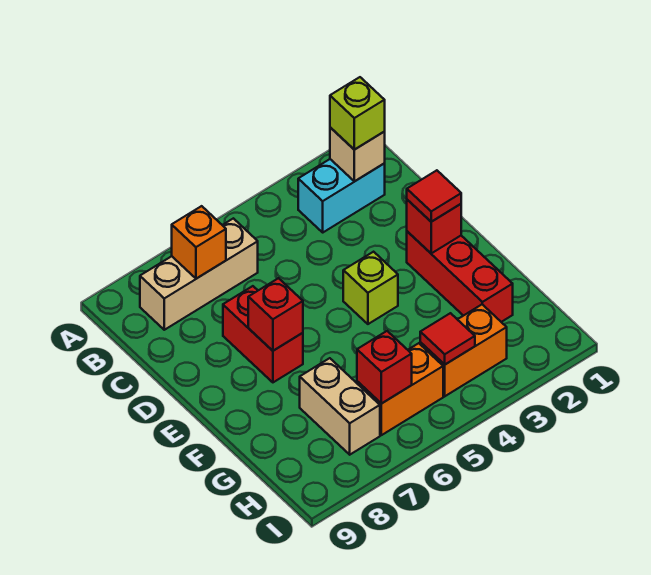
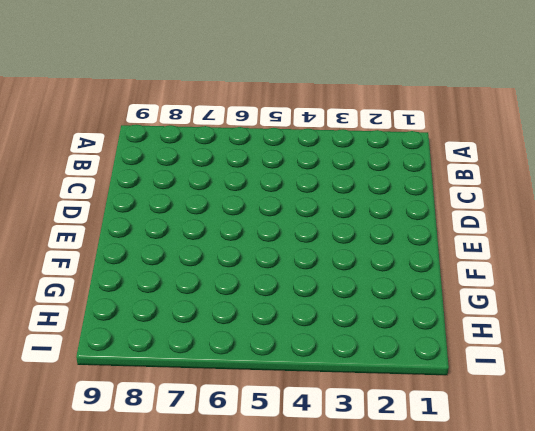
none -> cyan brick B2:B3 level 1
none -> tan brick B6:B8 level 1
none -> red brick D7:E7 level 1

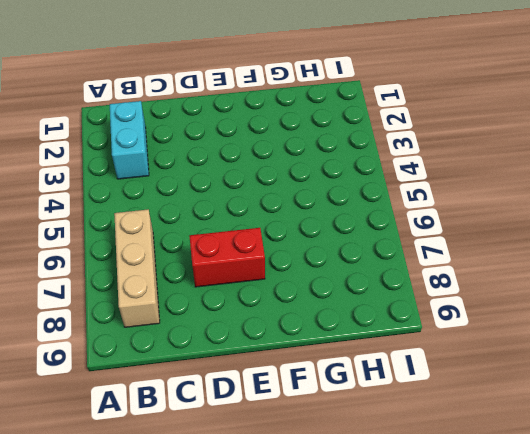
none -> red brick E2:G2 level 1
none -> lime brick E4 level 1
none -> tan brick G7:H7 level 1

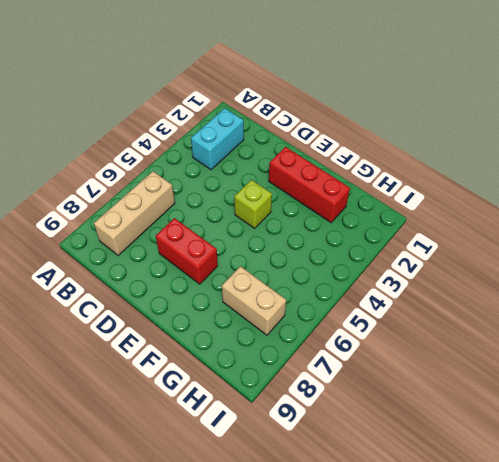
none -> orange brick H3:H4 level 1
none -> orange brick H5:H6 level 1
none -> tan brick B2 level 2

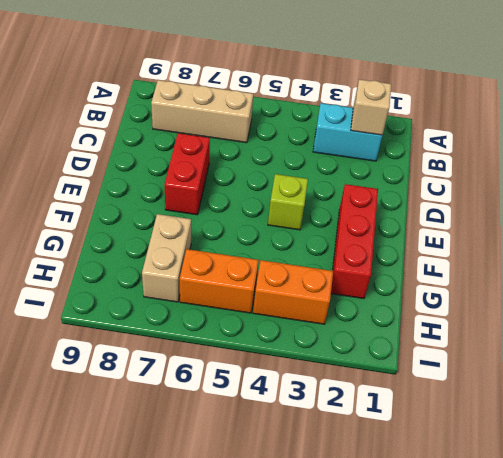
none -> orange brick B7 level 2
none -> red brick E2 level 2
none -> red brick E7 level 2

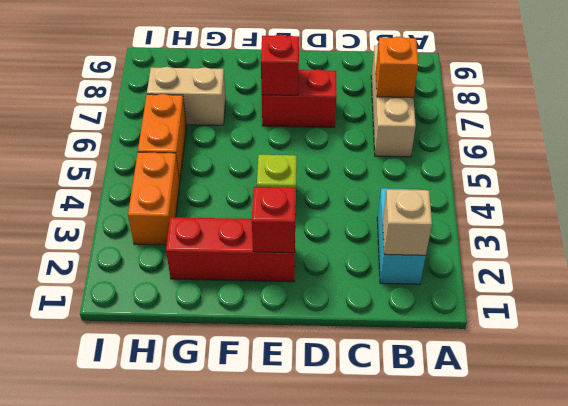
none -> red tile H4 level 2
none -> red brick H6 level 2
none -> lime brick B2 level 3

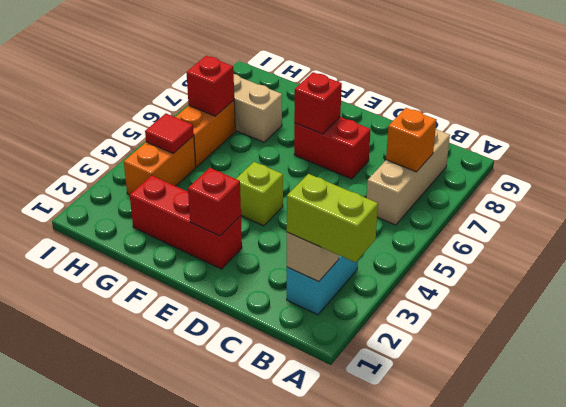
lime brick A2:B2 level 3 -> lime brick B2 level 3
none -> red tile E2 level 3

